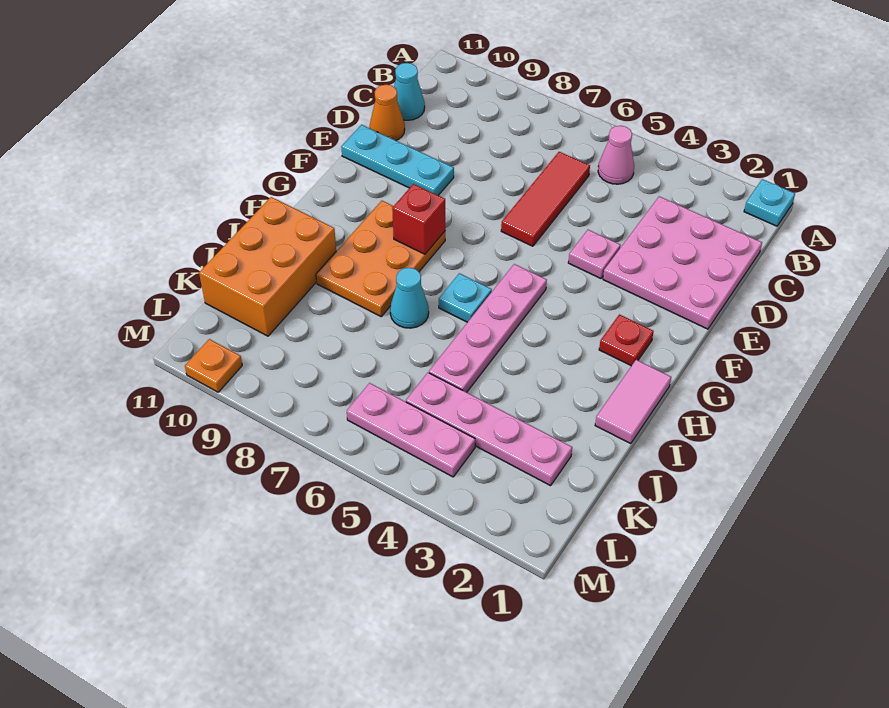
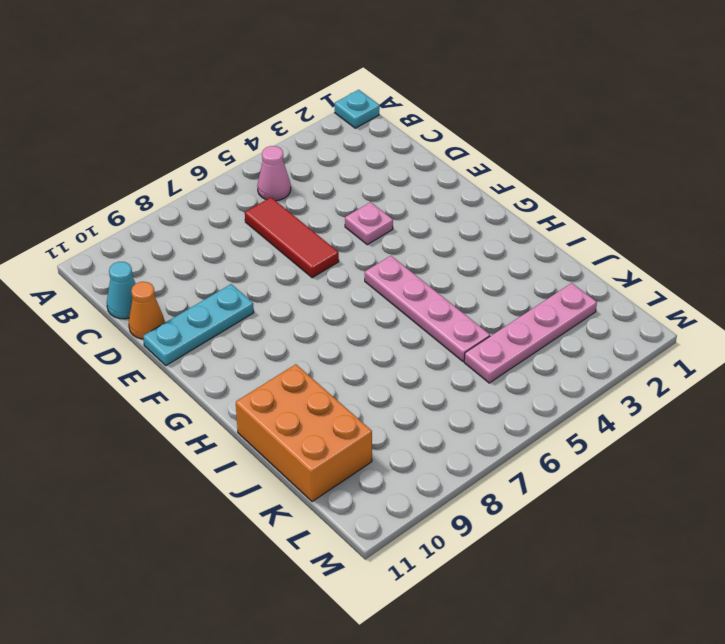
none -> pink plate C1:E3 level 1
none -> red plate G2 level 1
none -> orange plate G8:I9 level 1

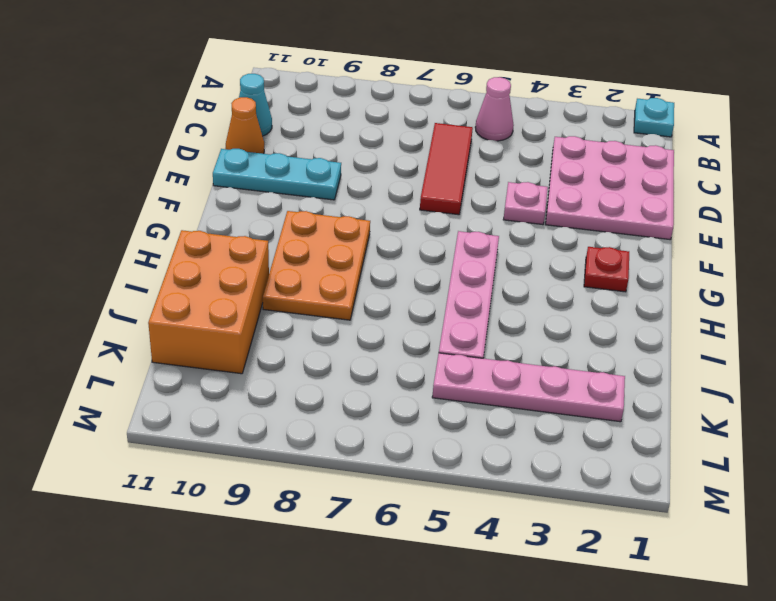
none -> pink tile H1:I1 level 1
none -> cyan plate H6 level 1
none -> cyan cone I7 level 1

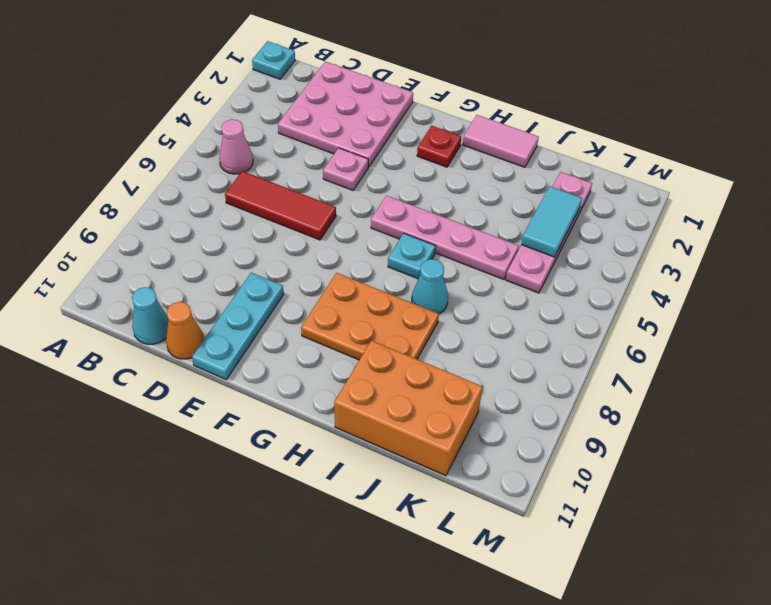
cyan tile K3:K4 level 2 -> none
none -> pink plate L4:L6 level 1
none -> orange plate M10 level 1
none -> red brick G8 level 2

